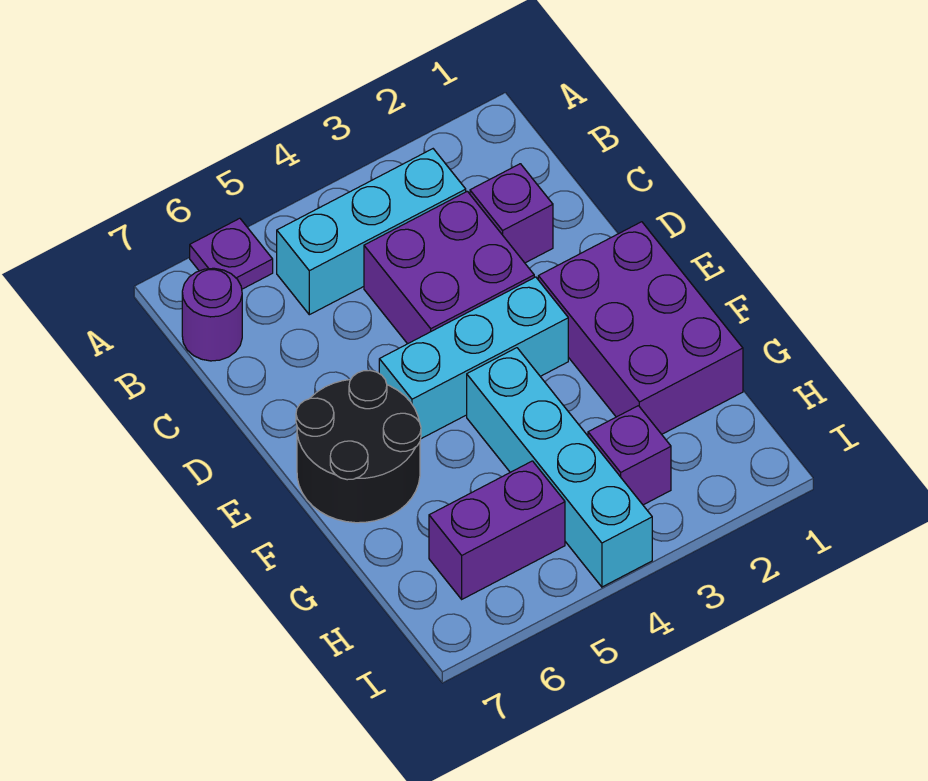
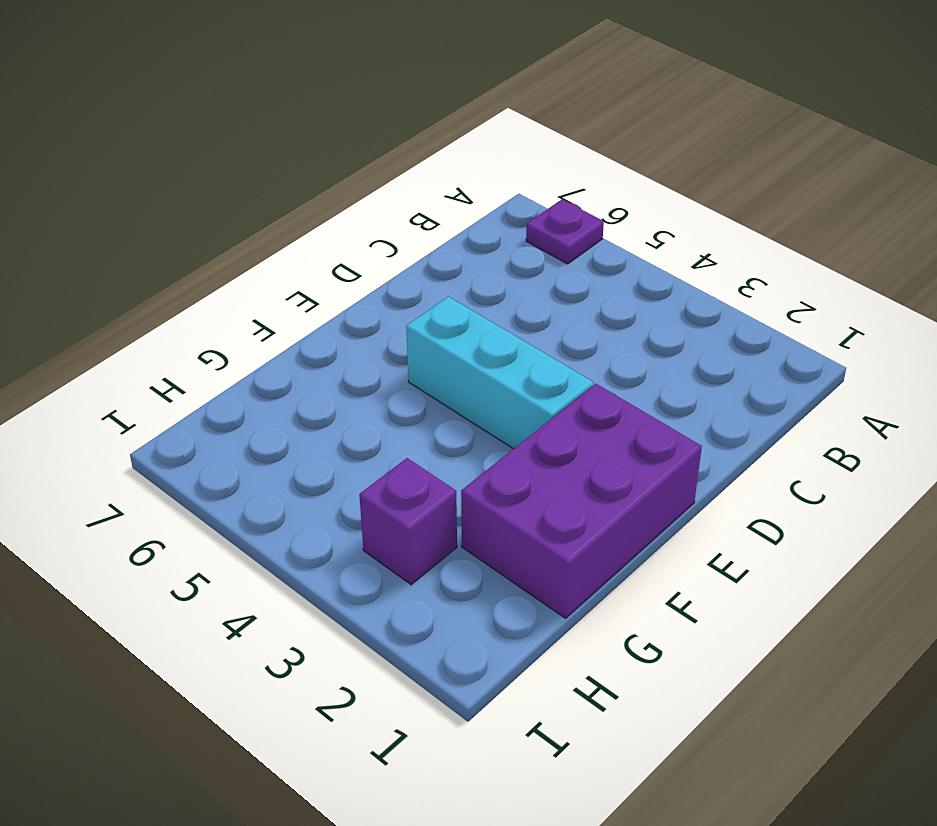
none -> cyan brick B3:B5 level 1
none -> purple round brick B7 level 1

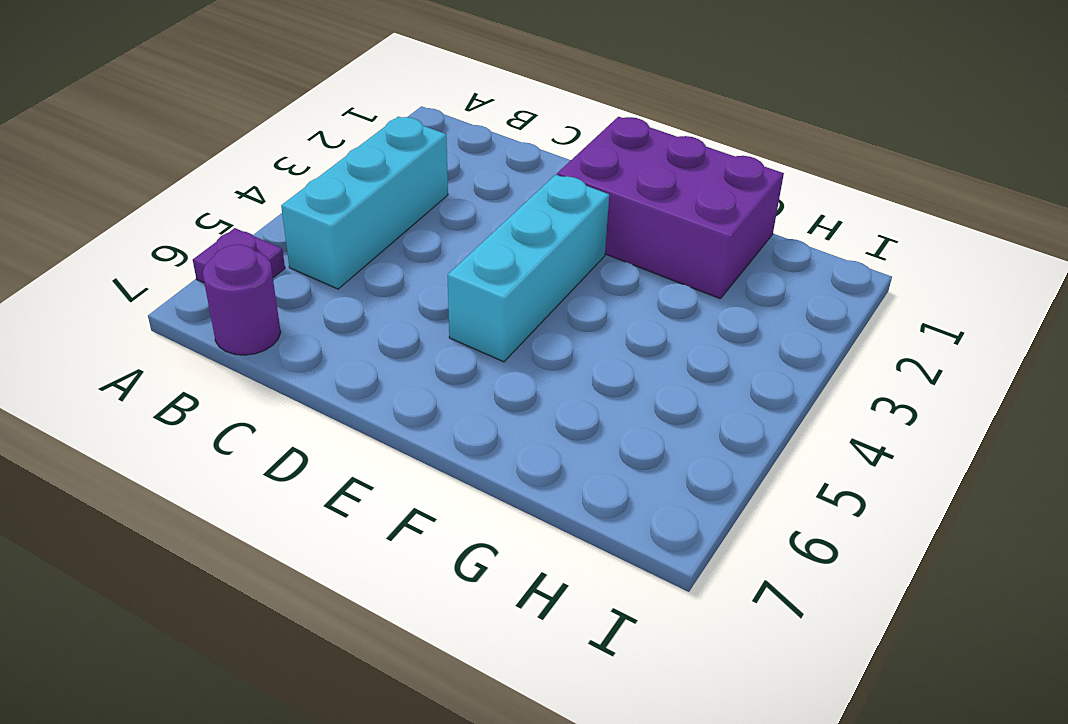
none -> purple brick C2 level 1
none -> purple brick C3:D4 level 1

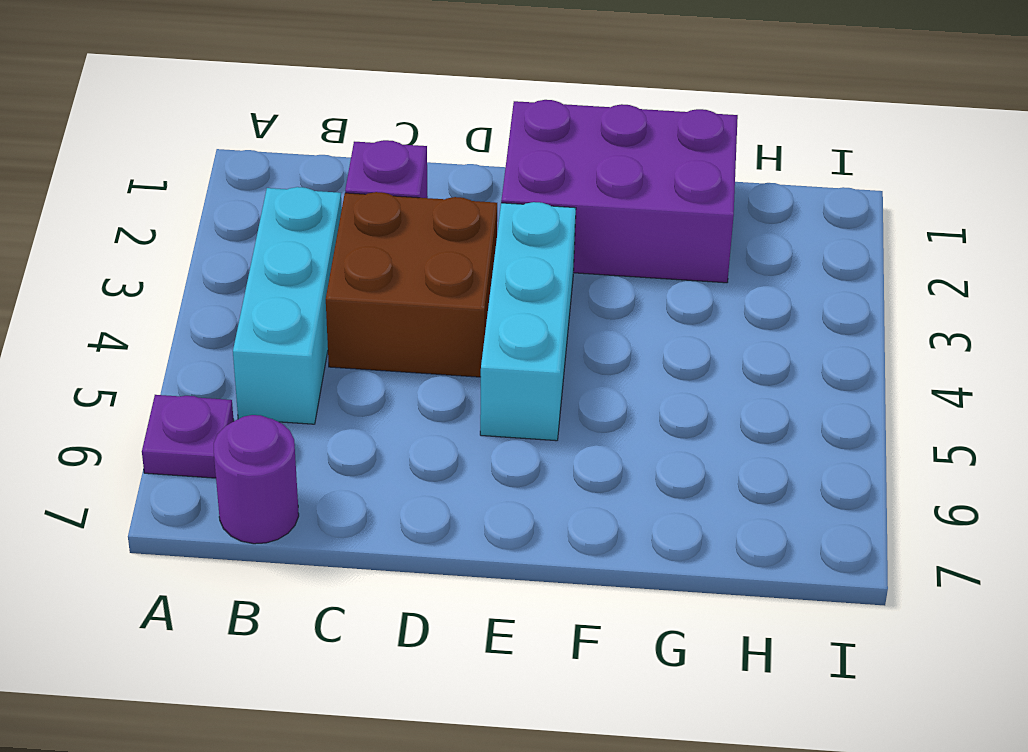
brown brick C3:D4 level 1 -> purple brick C3:D4 level 1
none -> black round brick E6:F7 level 1
none -> cyan brick F4:I4 level 1

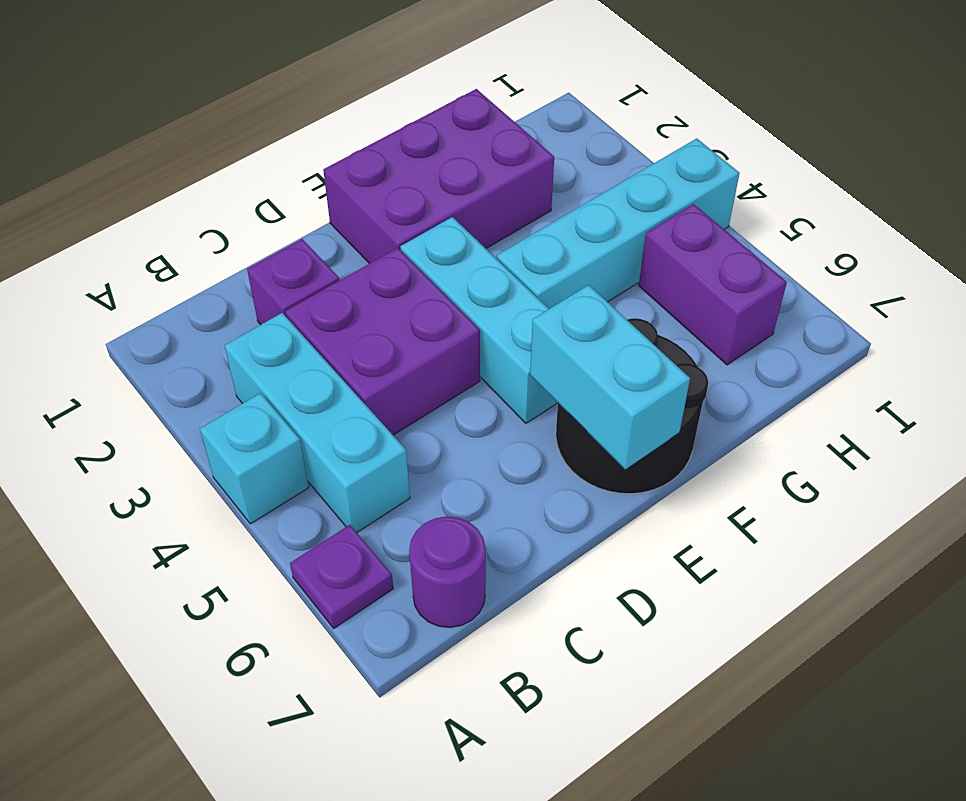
cyan brick A4 level 1 -> none
cyan brick E6:E7 level 2 -> none
none -> purple brick H3 level 1

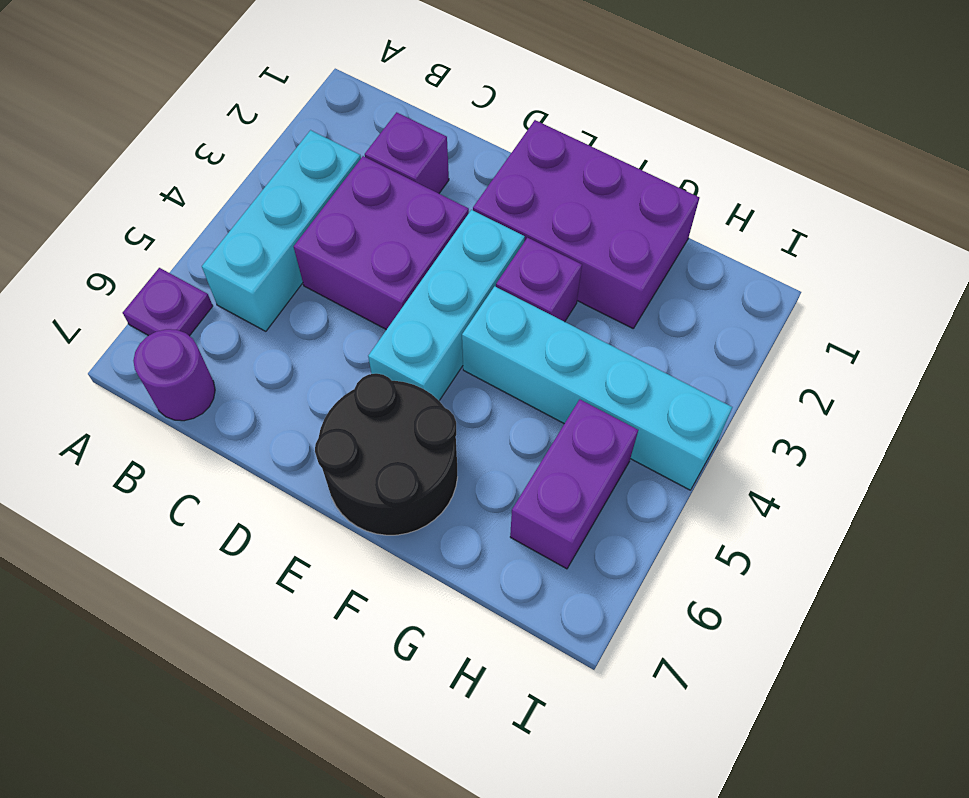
purple brick F3 level 1 -> purple brick H3 level 1

